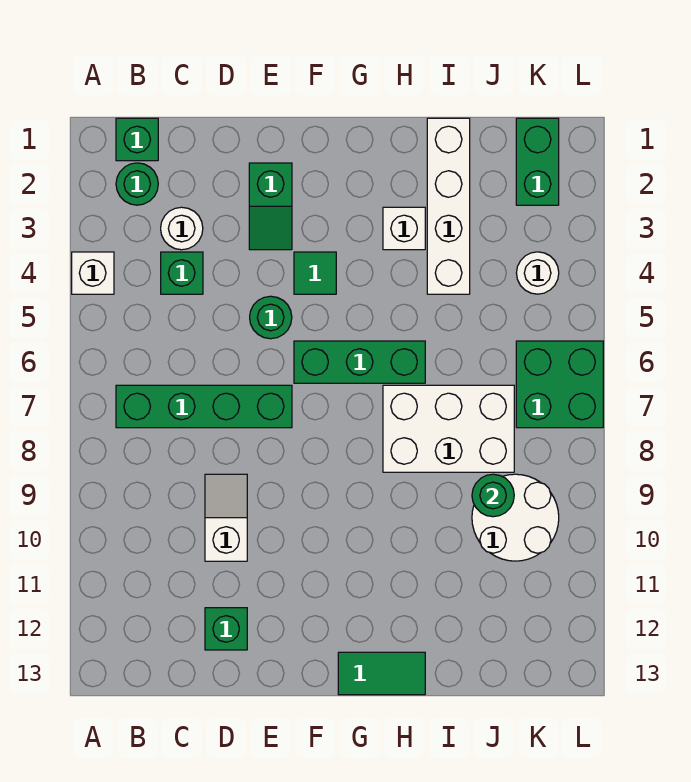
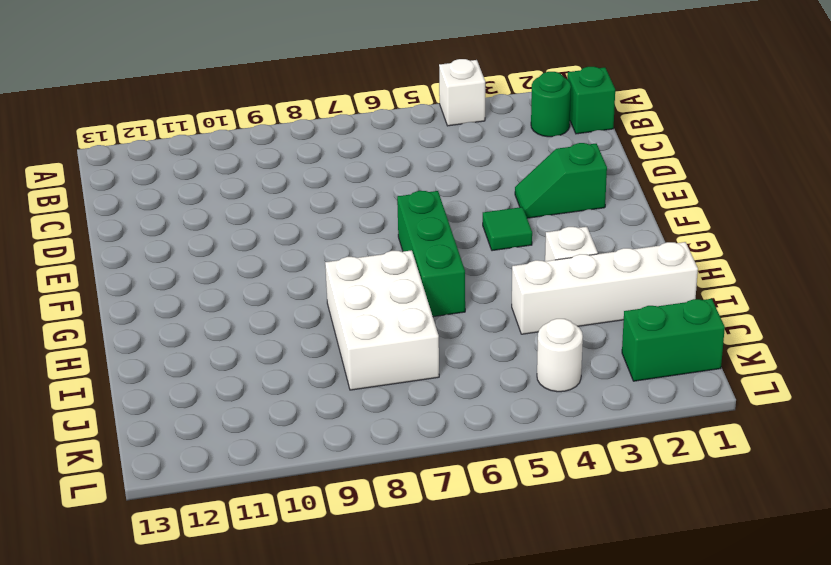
none -> green brick B7:E7 level 1
none -> white round brick C3 level 1
none -> green brick C4 level 1

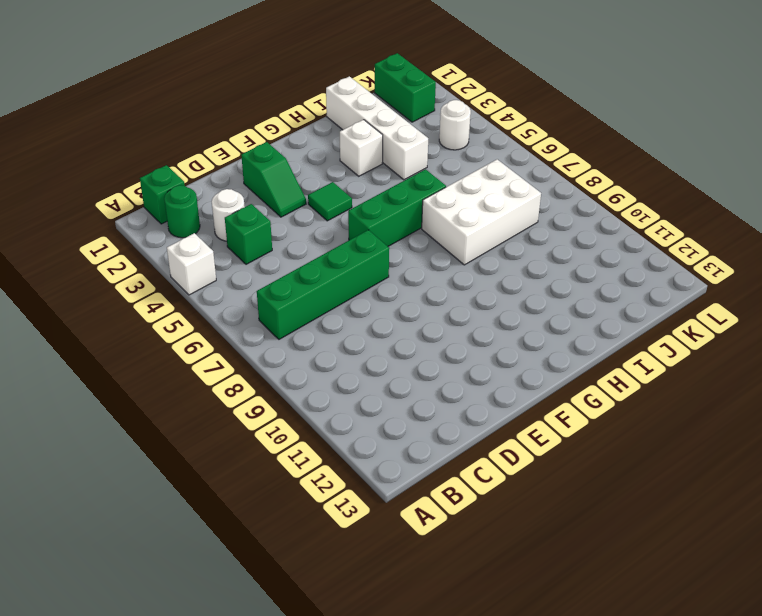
none -> white slope D9:D10 level 1 top 10
none -> green brick D12 level 1
none -> green round brick E5 level 1

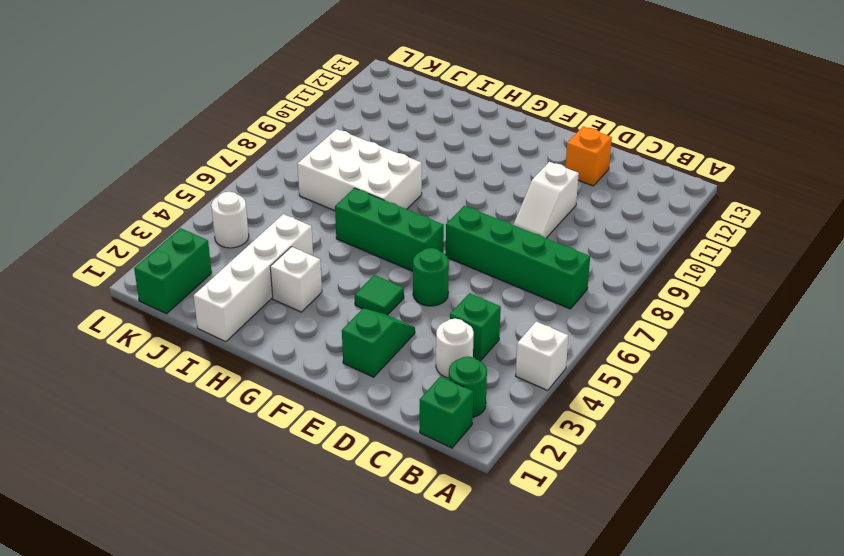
orange brick D12 level 1 -> green brick D12 level 1
none -> green tile G13:H13 level 1
none -> white round brick J9:K10 level 1
none -> green brick K6:L7 level 1

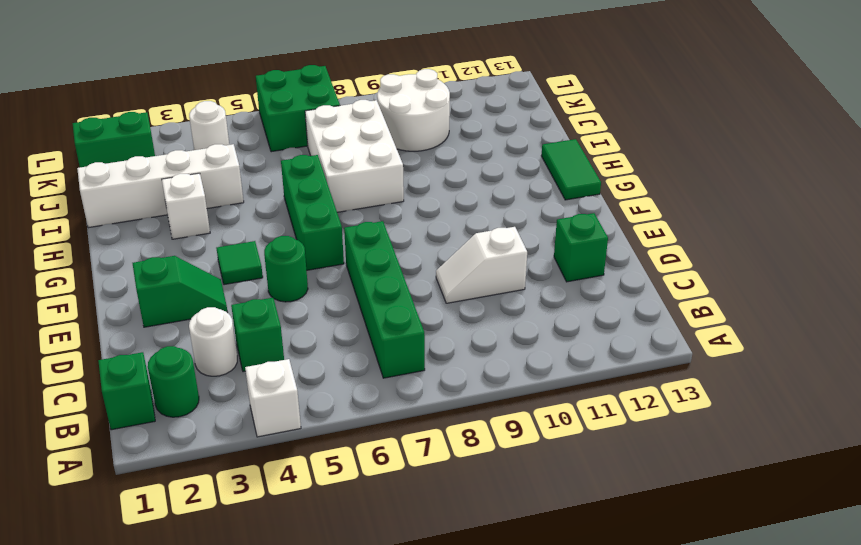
none -> green round brick J9 level 2

